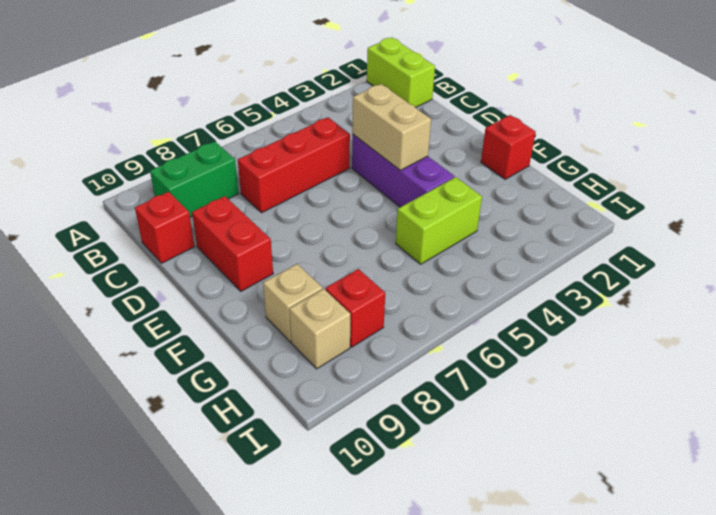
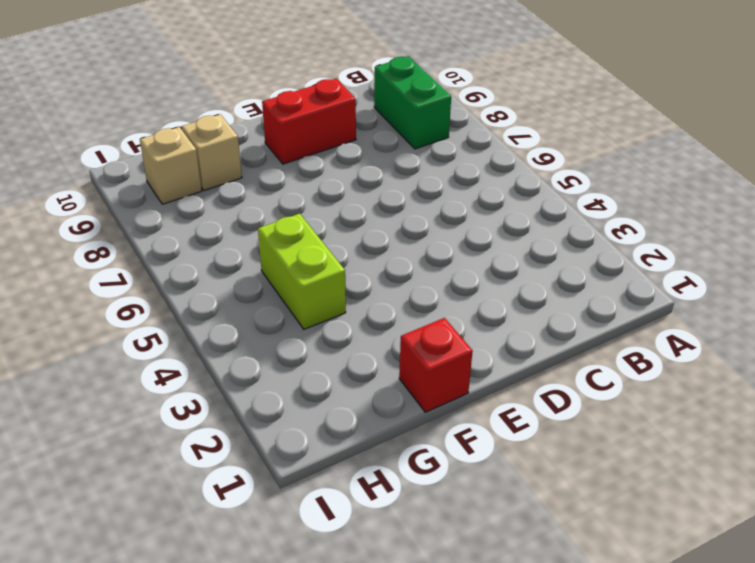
none -> lime brick A1:B1 level 1
none -> red brick C5:C7 level 1
none -> red brick C10 level 1

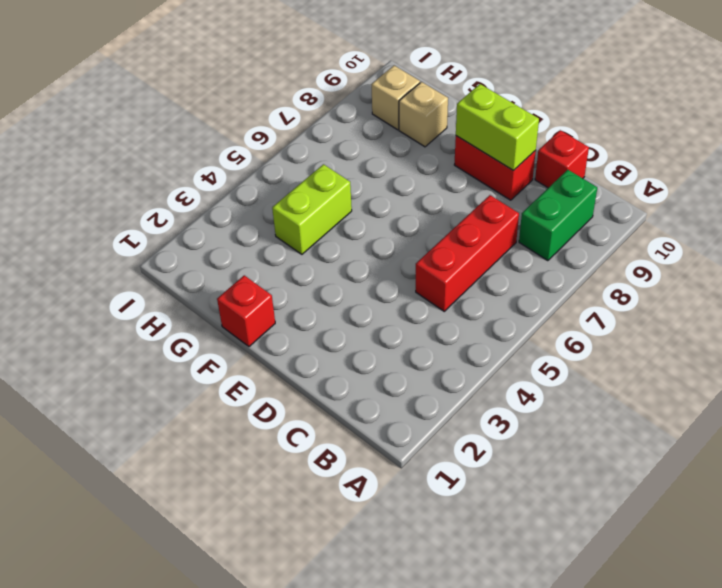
lime brick D9:E9 level 2 -> lime brick A1:B1 level 1
none -> purple brick D4:F4 level 1
none -> red brick H8 level 1
none -> tan brick D4:E4 level 2

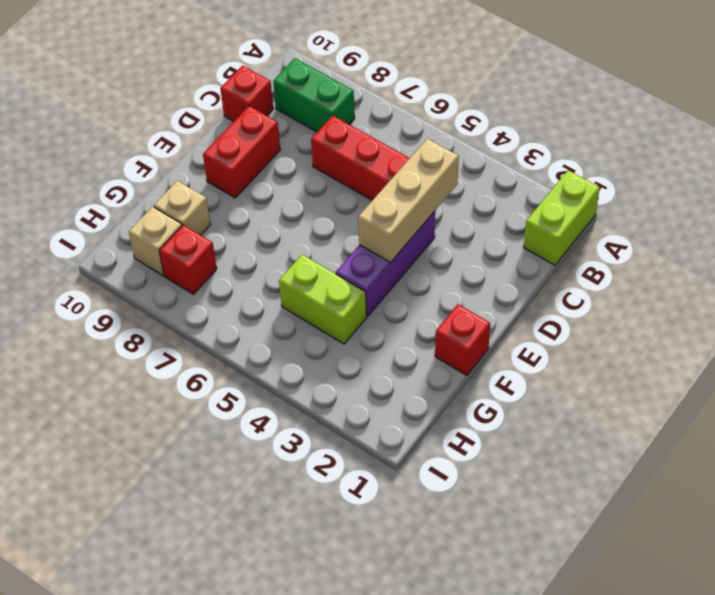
tan brick C4:E4 level 2 -> tan brick D4:E4 level 2

